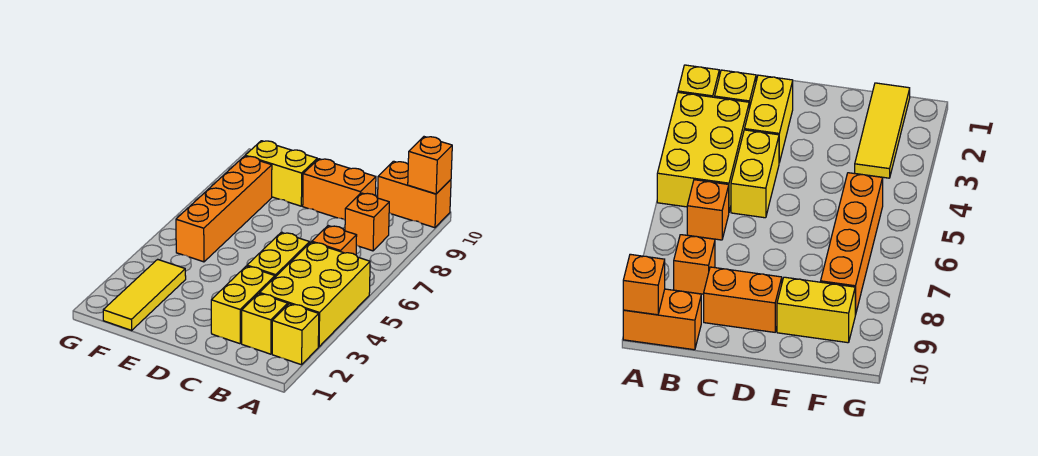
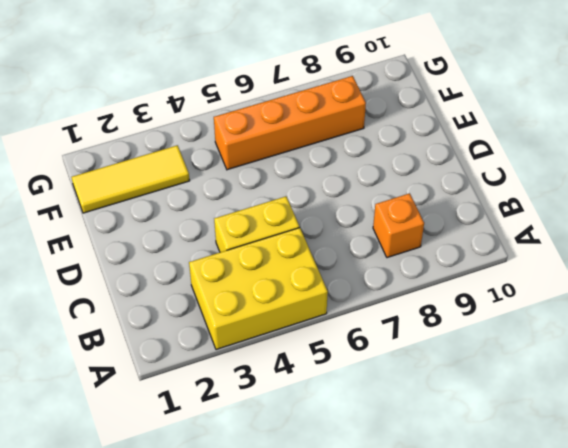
none -> yellow brick A2 level 1
none -> orange brick A10:B10 level 1
none -> yellow brick B2 level 1

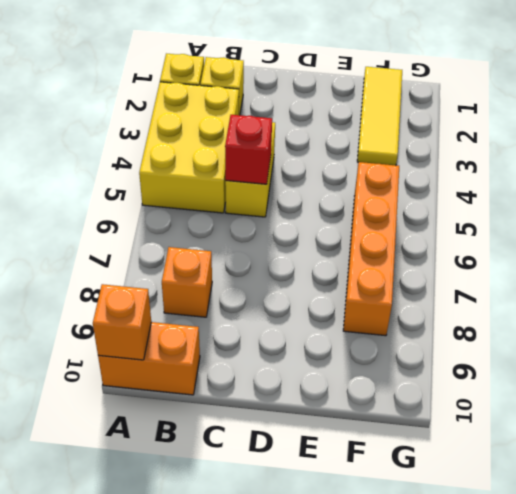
red brick C5 level 2 -> none
none -> orange brick B6 level 1
none -> yellow brick C2:C3 level 1
none -> orange brick C9:D9 level 1

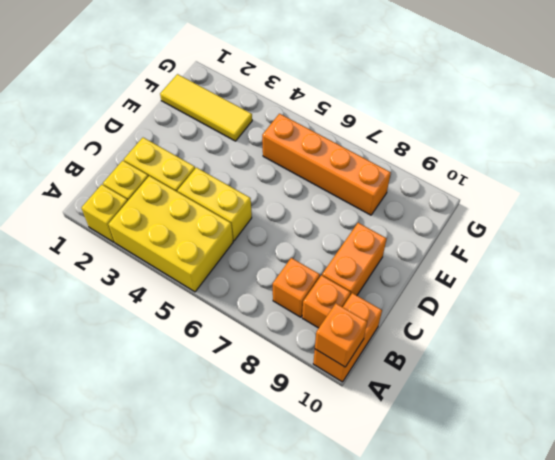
orange brick B9 level 1 -> orange brick B6 level 1
none -> yellow brick E9:F9 level 1

